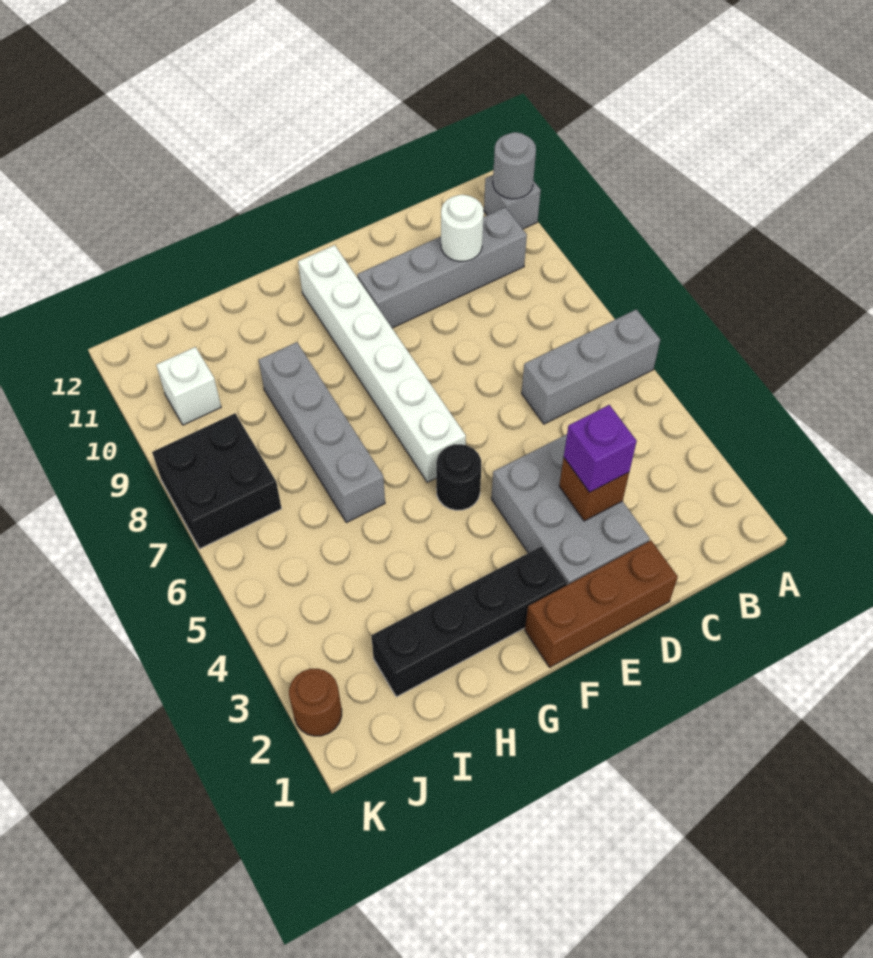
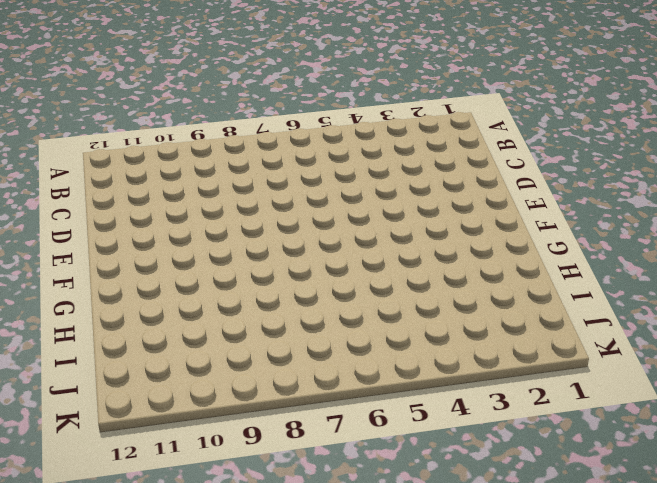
none -> grey brick A6:C6 level 1
none -> grey brick A11 level 1
none -> grey brick B10:E10 level 1

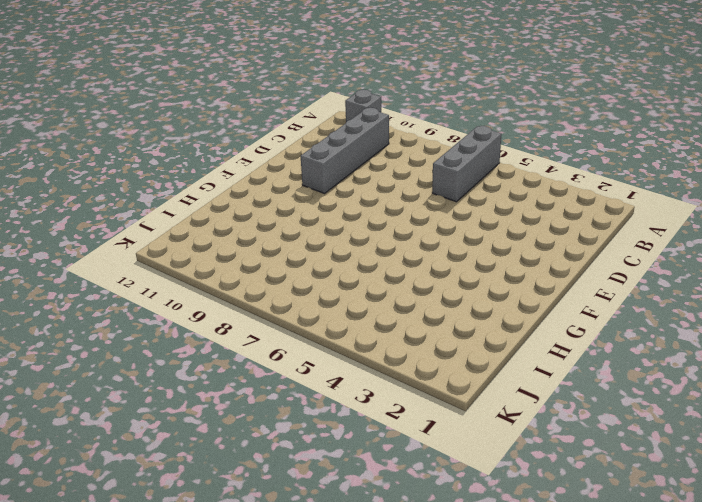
none -> brown brick D1:F1 level 1
none -> grey brick D2:E4 level 1
none -> black brick F2:I2 level 1

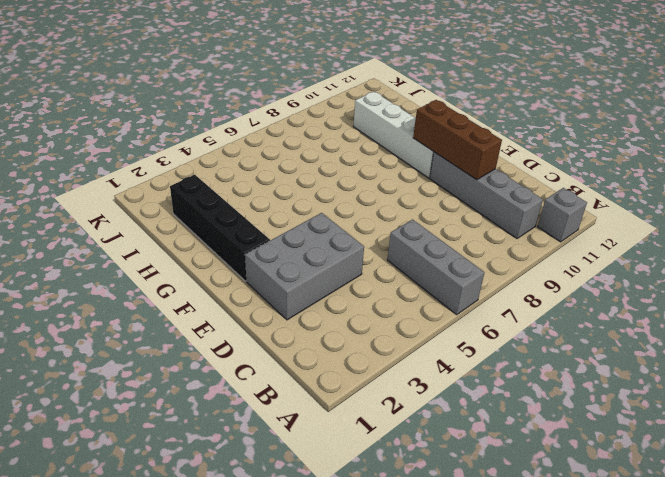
brown brick D10:F10 level 2 -> brown brick D1:F1 level 1
white brick F10:I10 level 1 -> white brick F6:F11 level 1
none -> black round brick F5 level 1
none -> grey brick H6:H9 level 1
none -> black brick J7:K8 level 1

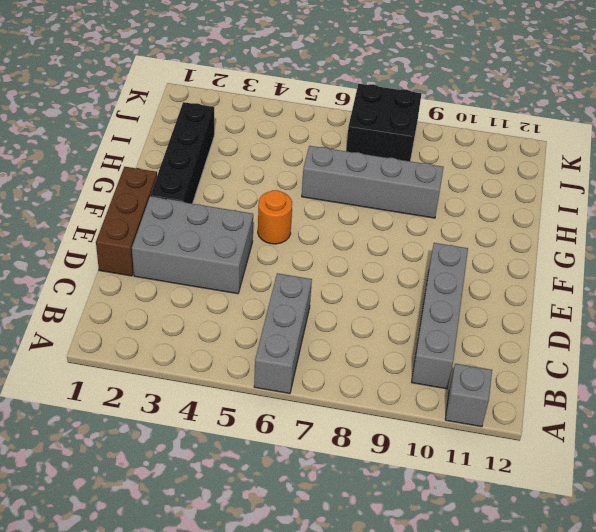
orange round brick F5 level 1 -> black round brick F5 level 1
none -> white brick F6:F11 level 1
none -> white brick J10 level 1
none -> brown round brick K2 level 1

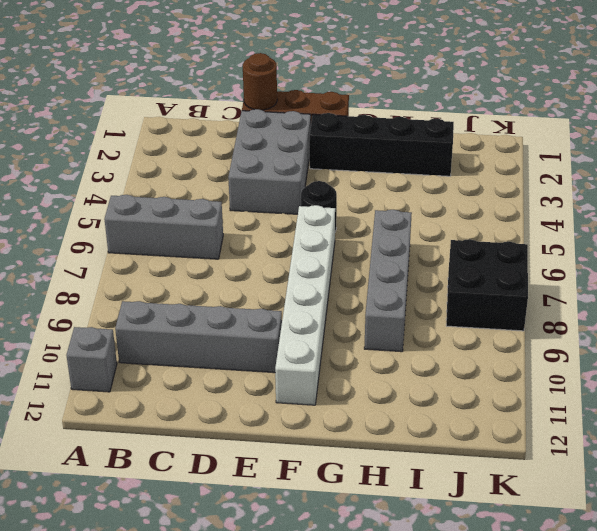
brown round brick D1 level 2 -> brown round brick K2 level 1
none -> white brick J10 level 1
none -> grey round brick A11 level 2
none -> white round brick C10 level 2

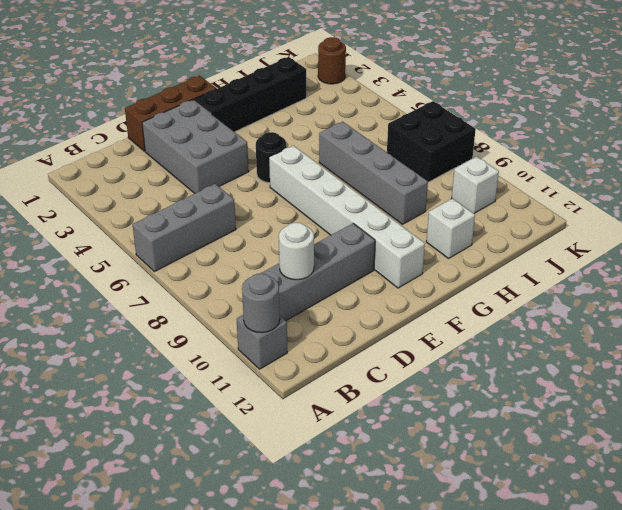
white brick H11 level 1 -> none
none -> brown brick D3 level 2
none -> purple brick D3 level 3

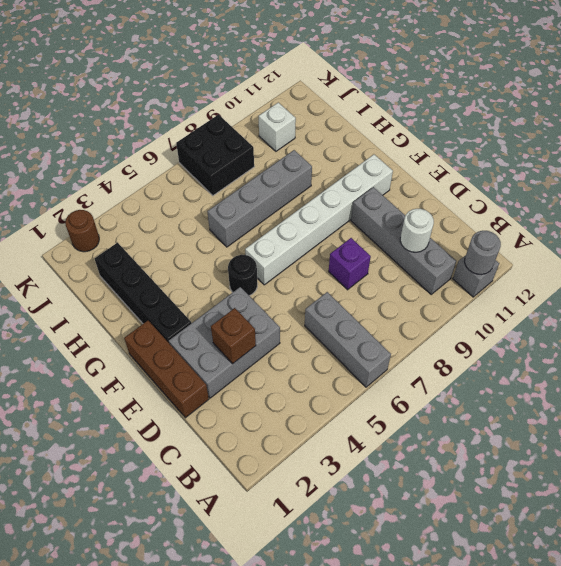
purple brick D8 level 1 -> purple brick D3 level 3

